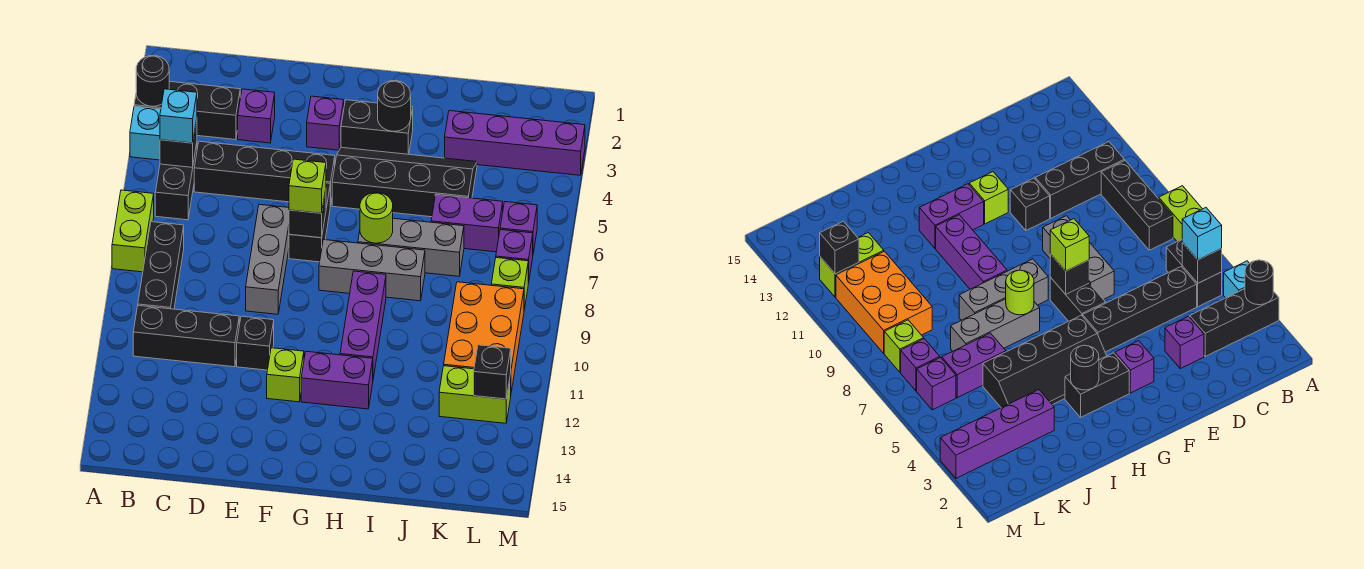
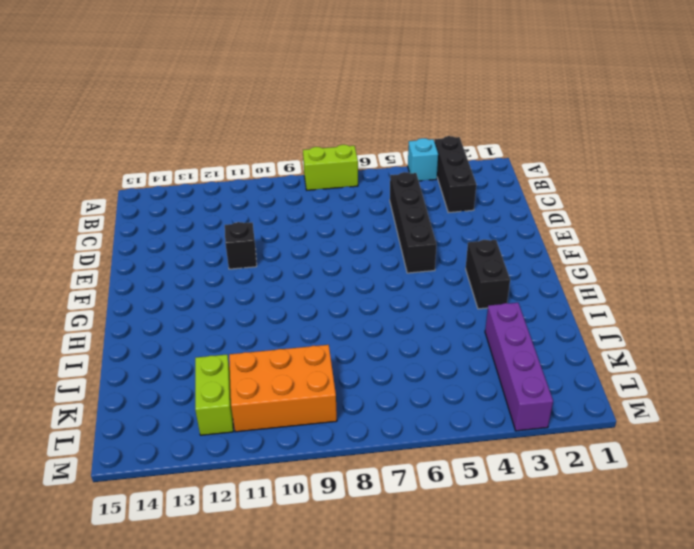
none -> black brick B5:B6 level 1
none -> black brick B8:B10 level 1
none -> black brick B11:D11 level 1
none -> purple brick D3 level 1

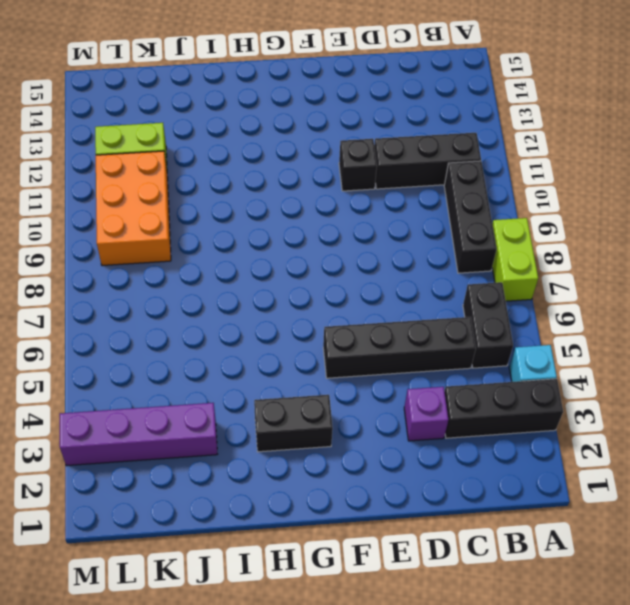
none -> grey brick E7:E9 level 1
none -> purple brick F3 level 1
none -> black brick F6:F7 level 1
none -> lime brick F12 level 1

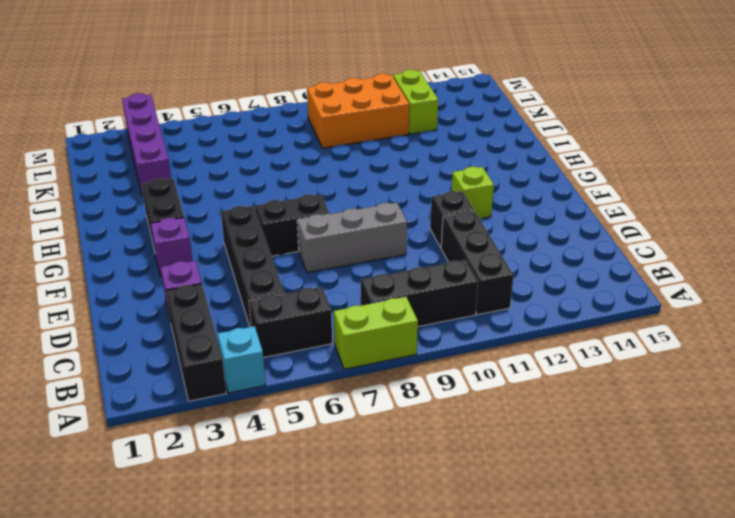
none -> black slope G4:J5 level 1 top 5
none -> grey brick G8:I8 level 1
none -> purple brick G12:H12 level 1
none -> grey brick H7:J7 level 1

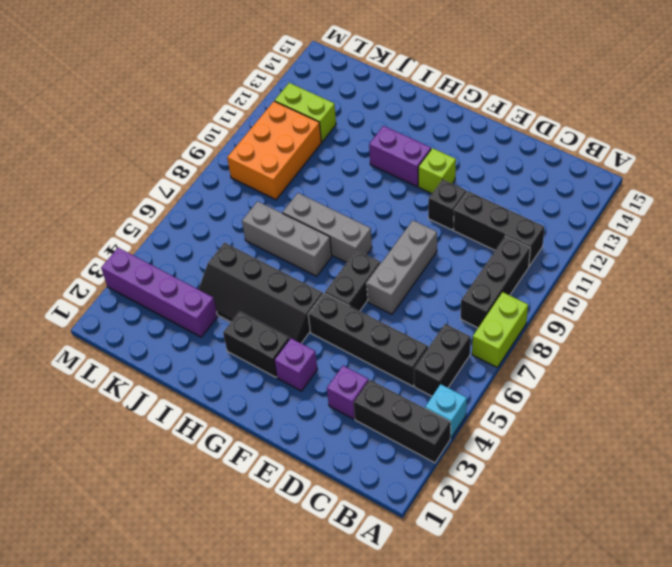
none -> purple brick H9:H11 level 1
none -> purple brick J6:K6 level 1
none -> purple brick L6 level 1
none -> purple brick L7 level 1

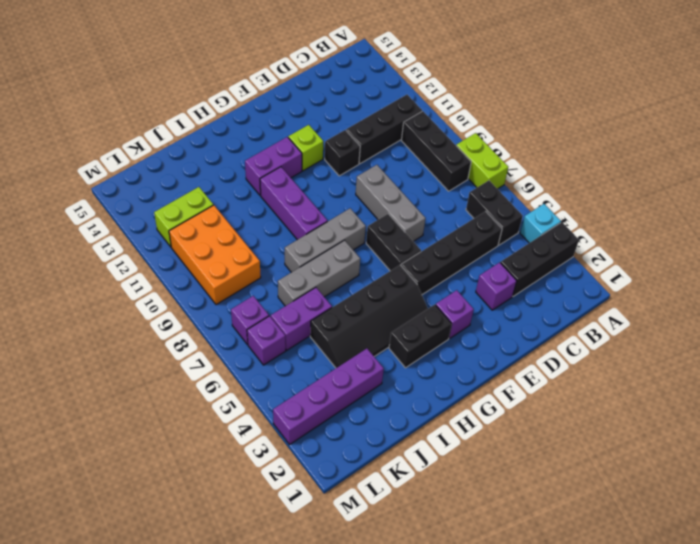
none -> lime brick L8 level 1
none -> black round brick A3 level 2
none -> black brick B5 level 2
none -> black brick F7 level 2

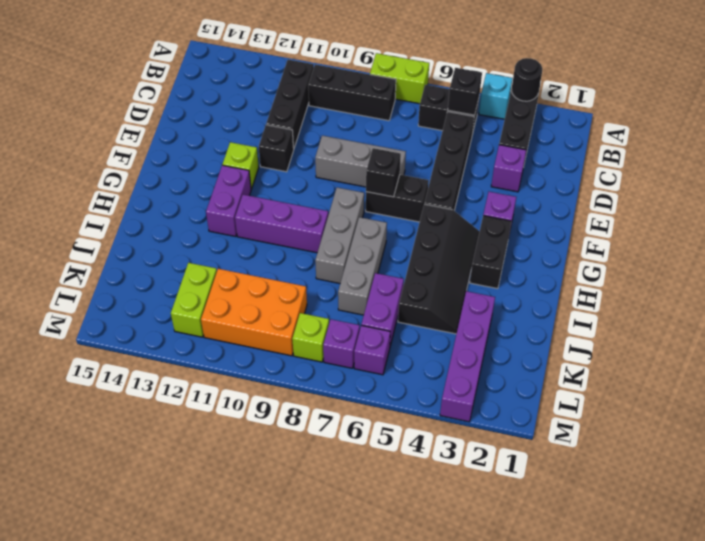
none -> black round brick H3 level 2
none -> lime round brick H7 level 2
none -> black brick L12 level 2
none -> cyan brick B5 level 3

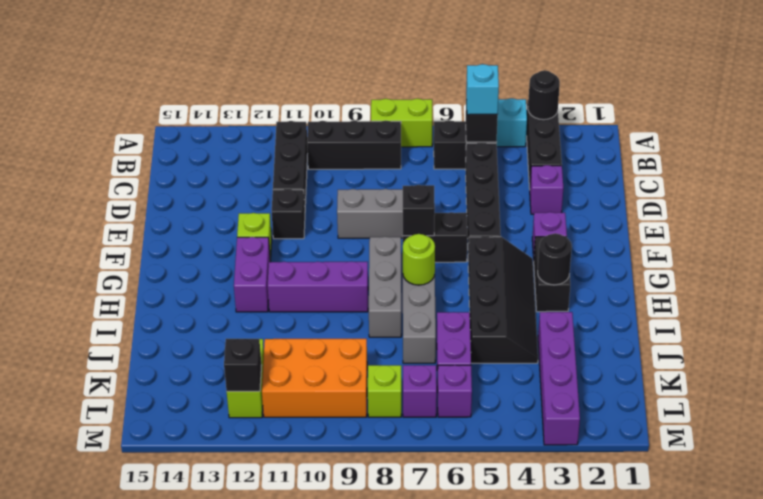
none -> lime brick F7 level 3

